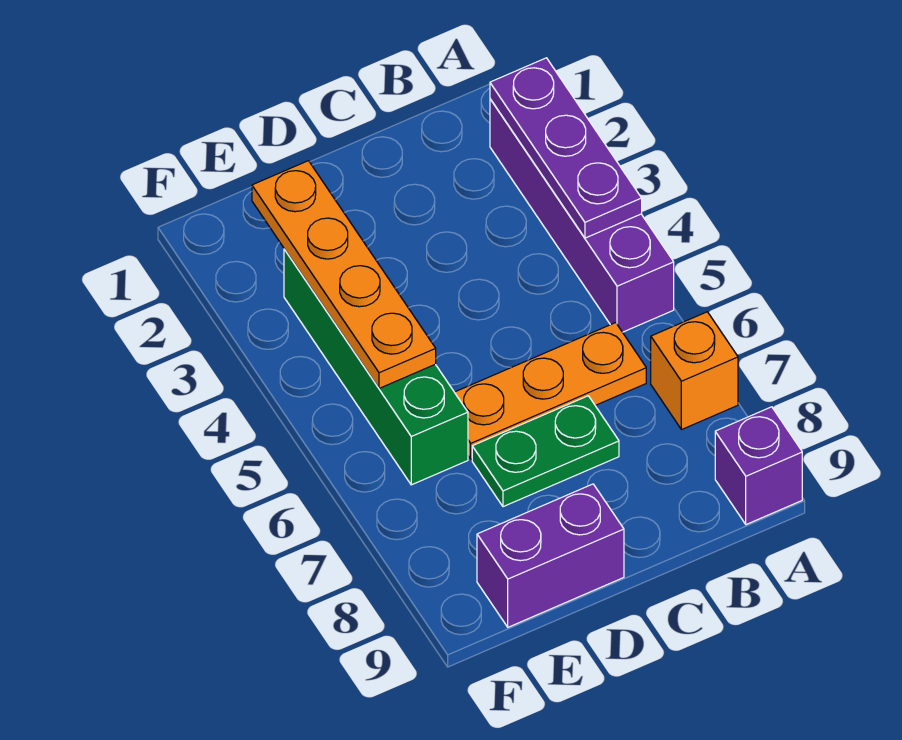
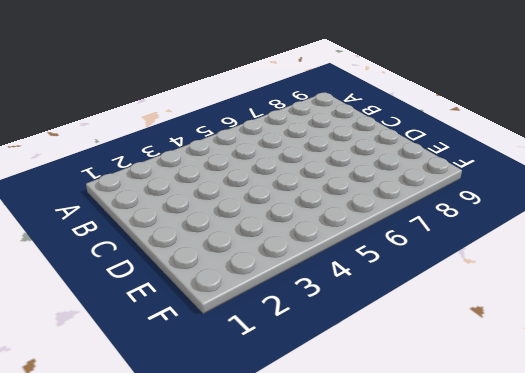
none -> purple brick A2:A5 level 1
none -> orange brick A7 level 1

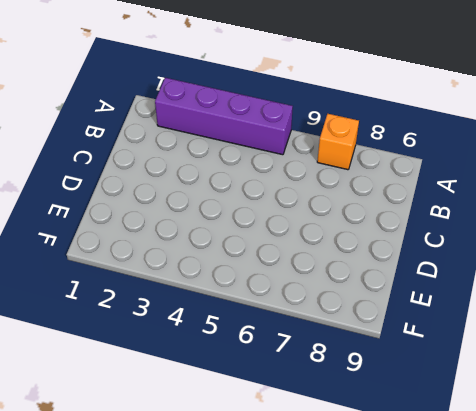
none -> purple brick A9 level 1
none -> orange plate B6:D6 level 1

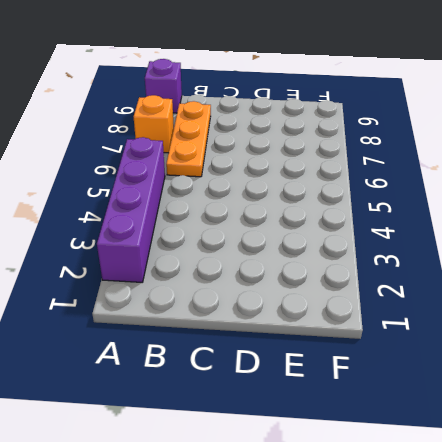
orange plate B6:B8 level 1 -> orange plate B6:D6 level 1
none -> green plate C7:D7 level 1
none -> purple brick D9:E9 level 1

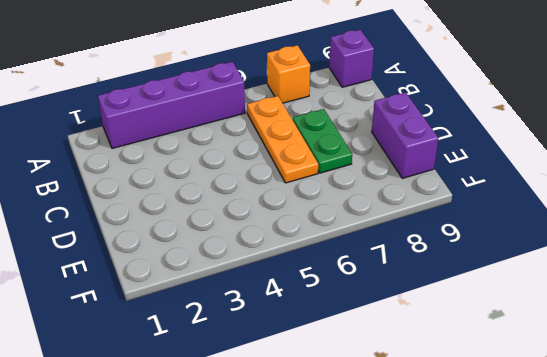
none -> green brick E3:E6 level 1
none -> purple plate A2:A4 level 2

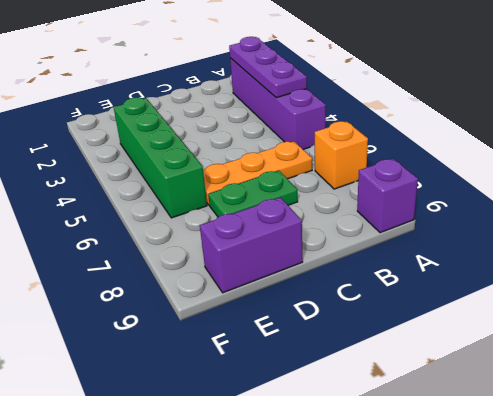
none -> orange plate E2:E5 level 2

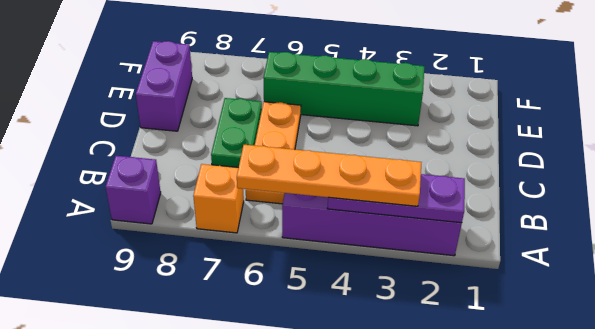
orange plate A3:A6 level 3 -> orange plate E2:E5 level 2

